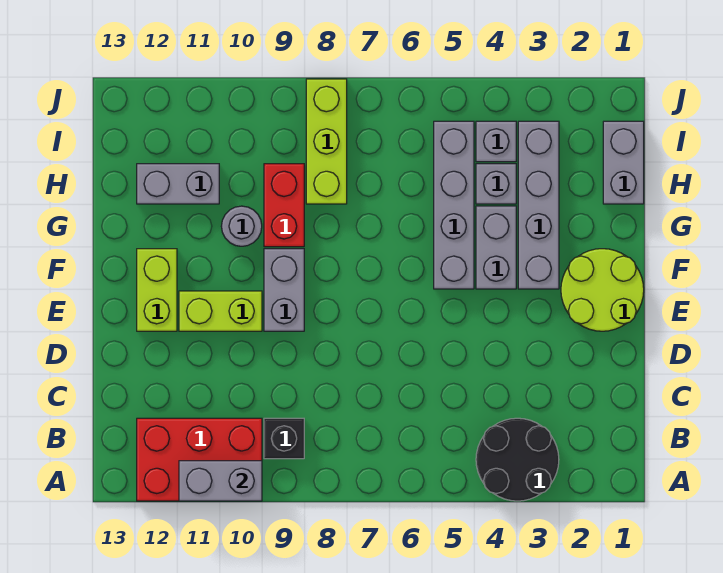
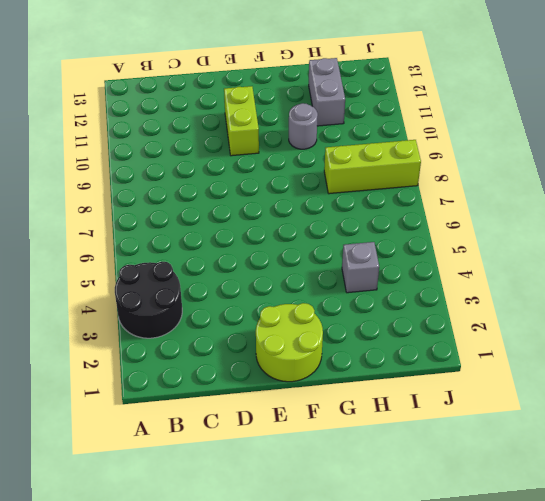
none -> red brick A10:B12 level 1
none -> black brick B9 level 1
none -> grey brick E9:F9 level 1

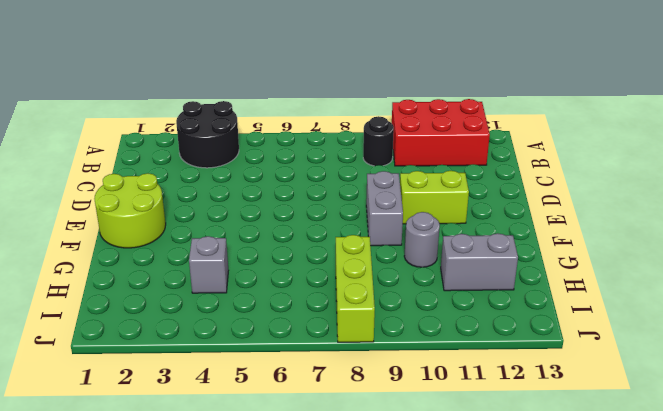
black round brick B9 level 1 -> black brick B9 level 1
none -> lime brick E12:F12 level 1
none -> grey brick F3:I3 level 1
none -> grey brick F4:G4 level 1

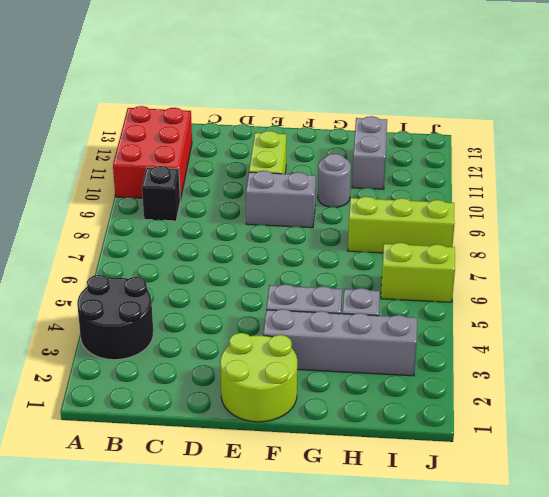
lime brick I6:J6 level 1 -> lime brick E12:F12 level 1
none -> grey brick F5:I5 level 1
none -> red brick G9:H9 level 1
none -> grey brick H1:I1 level 1

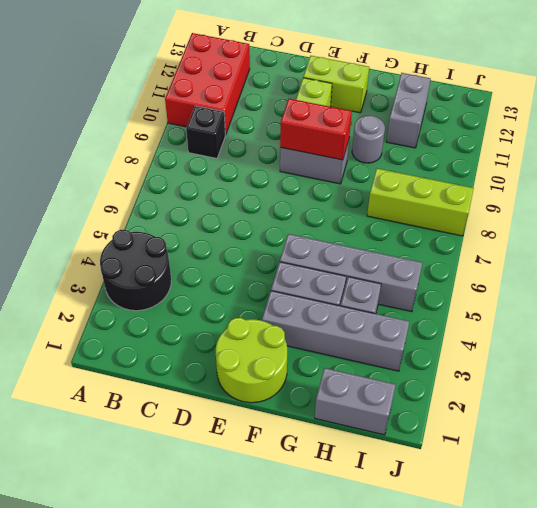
red brick E9:F9 level 2 -> red brick G9:H9 level 1
none -> grey brick I4 level 1
none -> grey brick A10:A11 level 2

